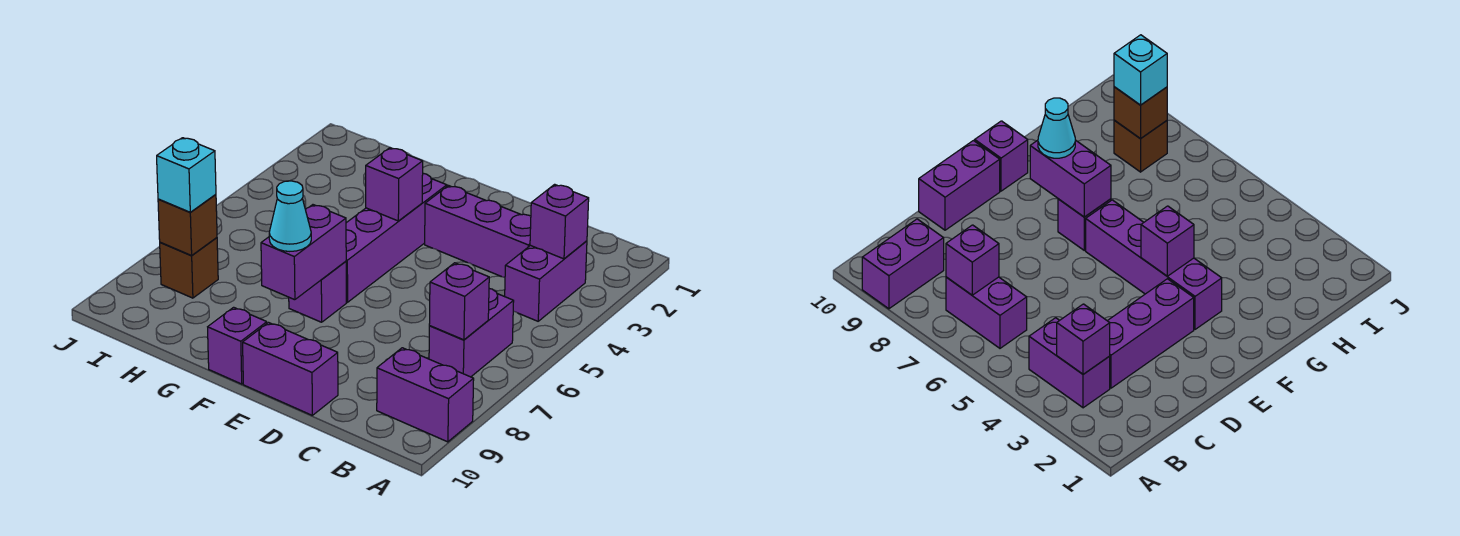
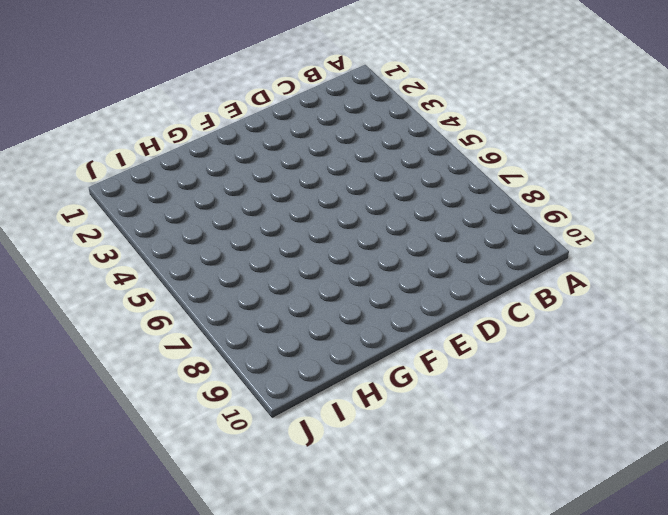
none -> purple brick A9:B9 level 1
none -> purple brick B3:B4 level 1
none -> purple brick B6:B7 level 1

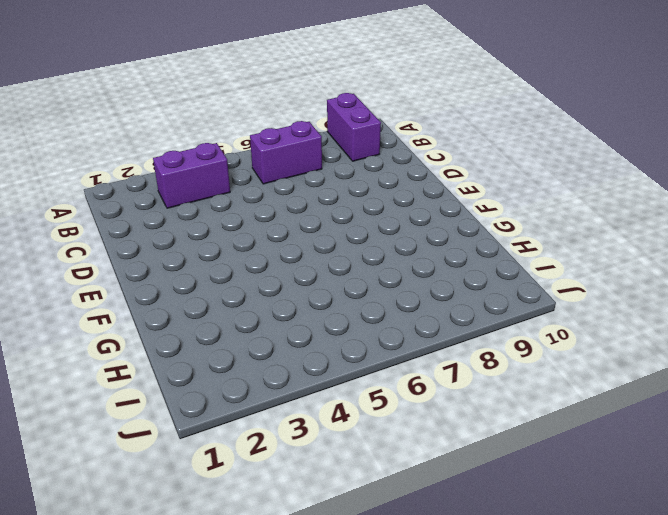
none -> purple brick C3:E3 level 1
none -> purple brick D10:E10 level 1
none -> purple brick F3:F6 level 1

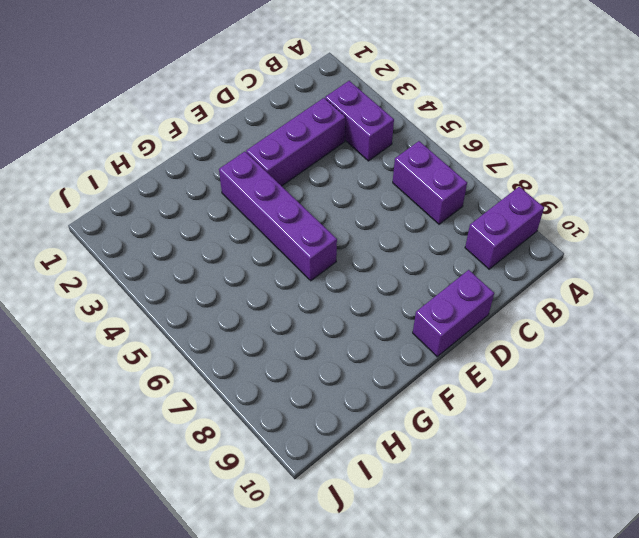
none -> purple brick F7 level 1
none -> purple brick F10 level 1
none -> brown brick I8 level 1

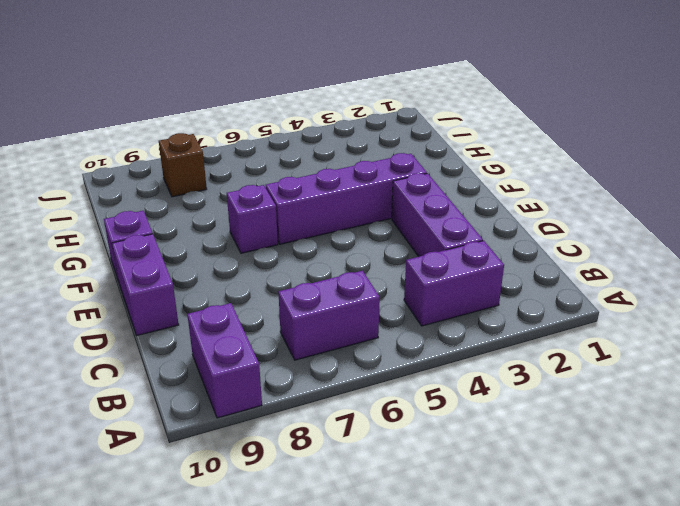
none -> purple brick B3 level 2
none -> purple brick B7 level 2
none -> purple brick F4 level 2

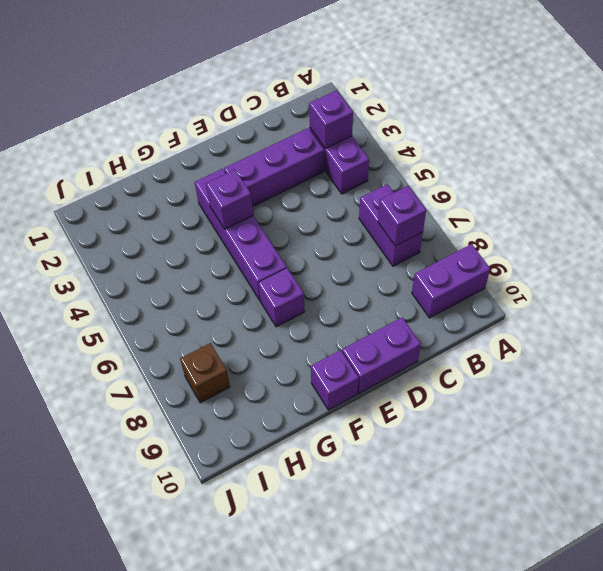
none -> purple brick F7:F8 level 2
none -> brown brick I8 level 2
none -> cyan cone F8 level 3

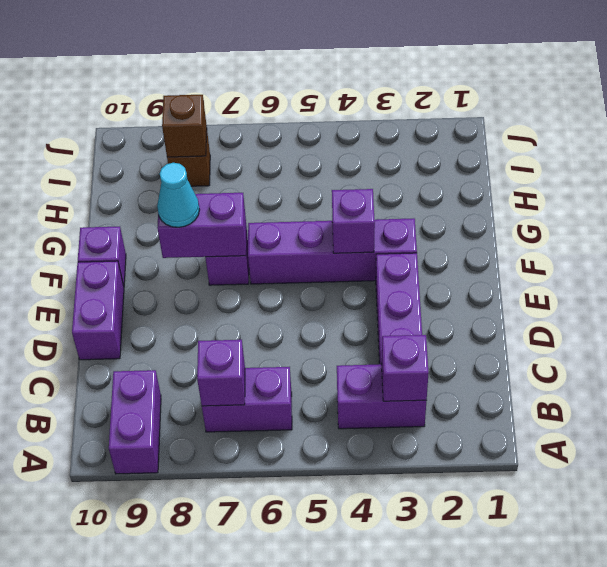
none -> cyan brick I8 level 3

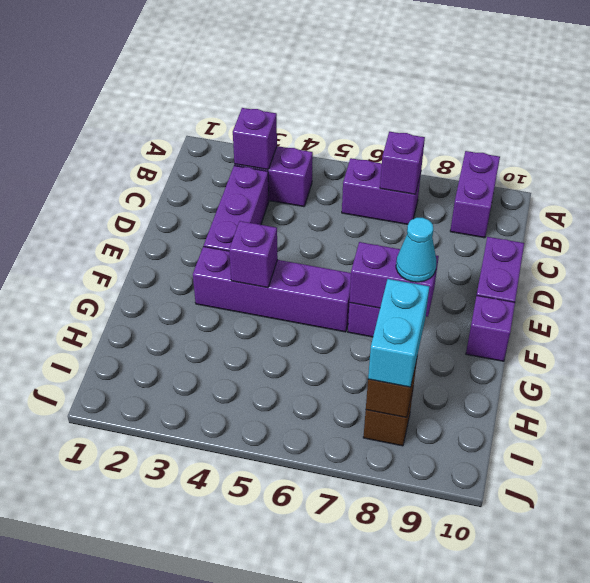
cyan brick H8:I8 level 3 -> cyan brick I8 level 3

